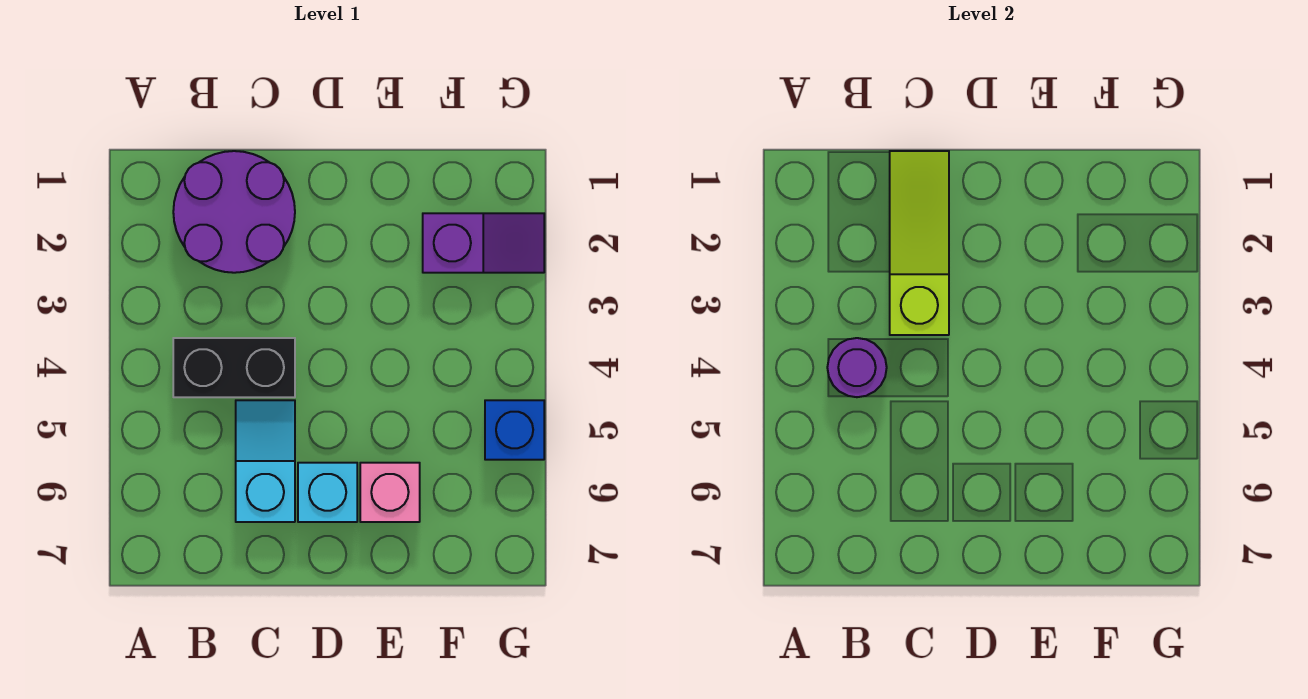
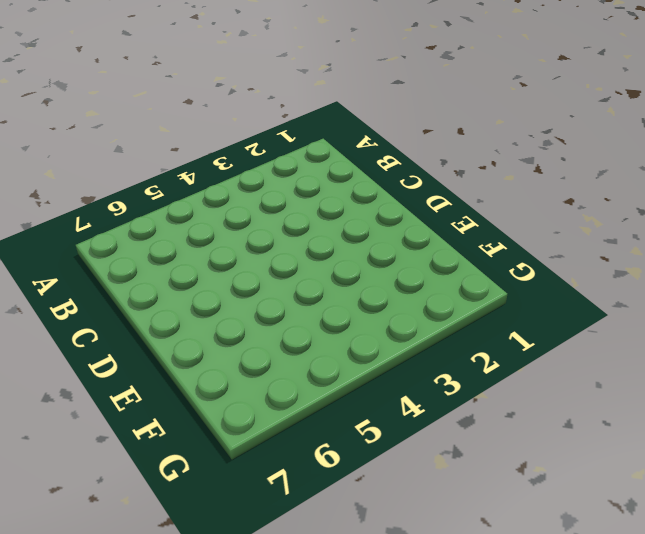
none -> purple round brick B1:C2 level 1
none -> black brick B4:C4 level 1

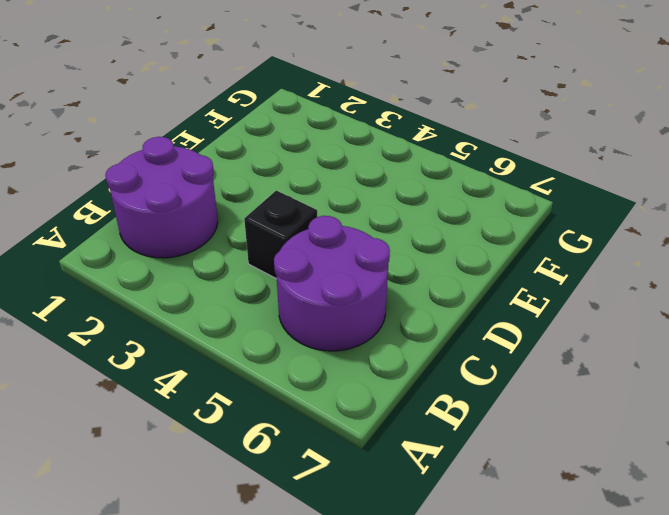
purple round brick B5:C6 level 1 -> cyan slope C5:C6 level 1 top 6
black brick C4 level 1 -> black brick B4:C4 level 1
none -> cyan brick D6 level 1
none -> pink brick E6 level 1

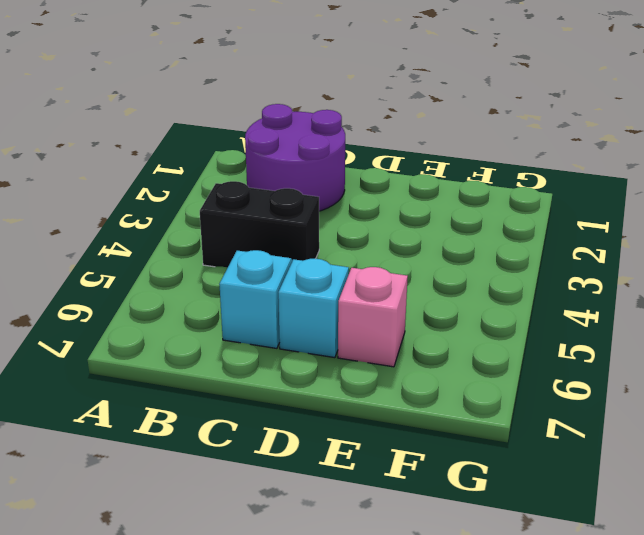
none -> purple slope F2:G2 level 1 top F
none -> blue brick G5 level 1

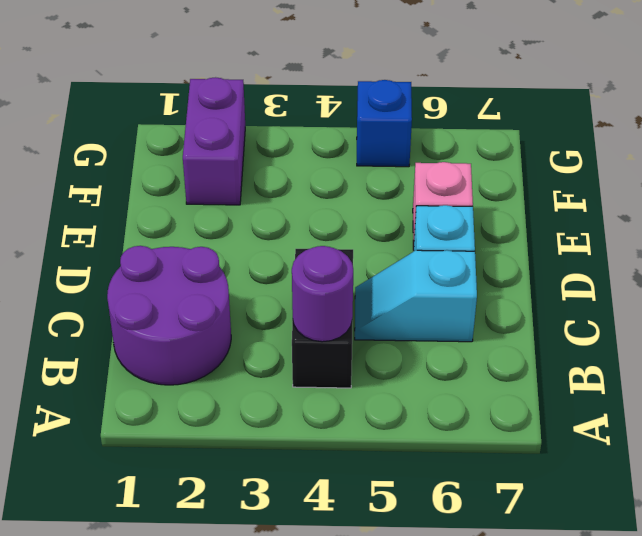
purple brick F2:G2 level 1 -> purple slope F2:G2 level 1 top F
none -> lime slope C1:C3 level 2 top 3

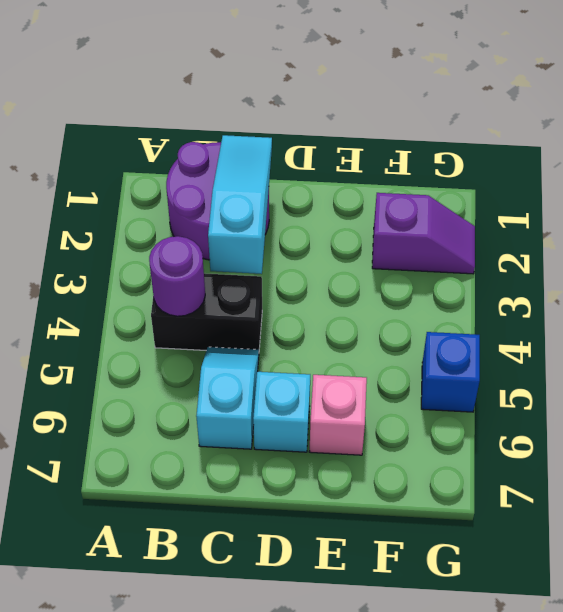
cyan slope C1:C3 level 2 top 3 -> lime slope C1:C3 level 2 top 3

